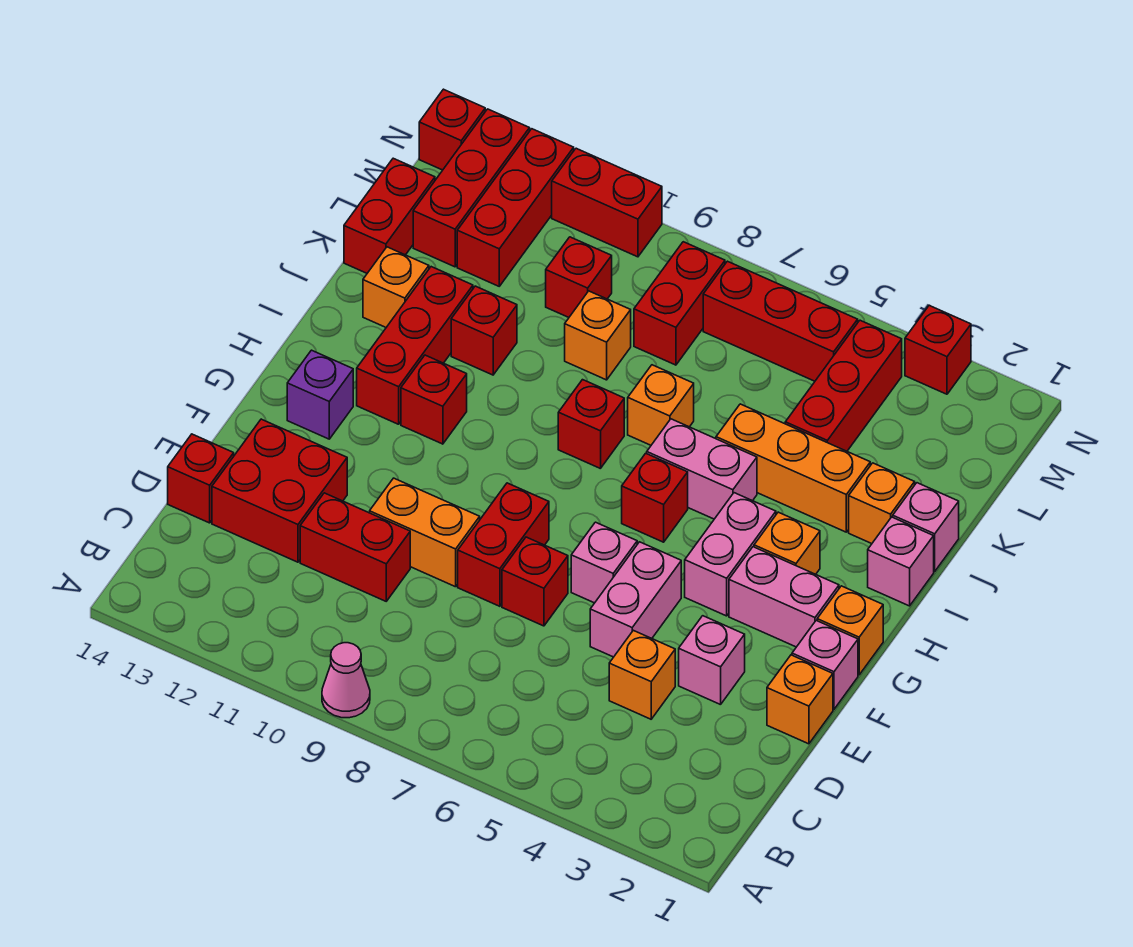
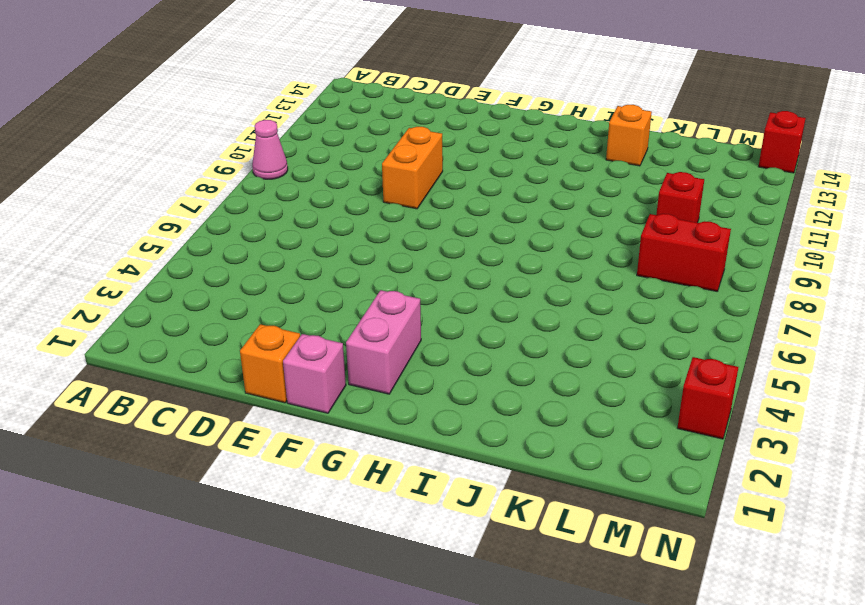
none -> orange brick D4 level 1
none -> red brick D10:D11 level 1
none -> red brick D12:E13 level 1
none -> red brick D14 level 1

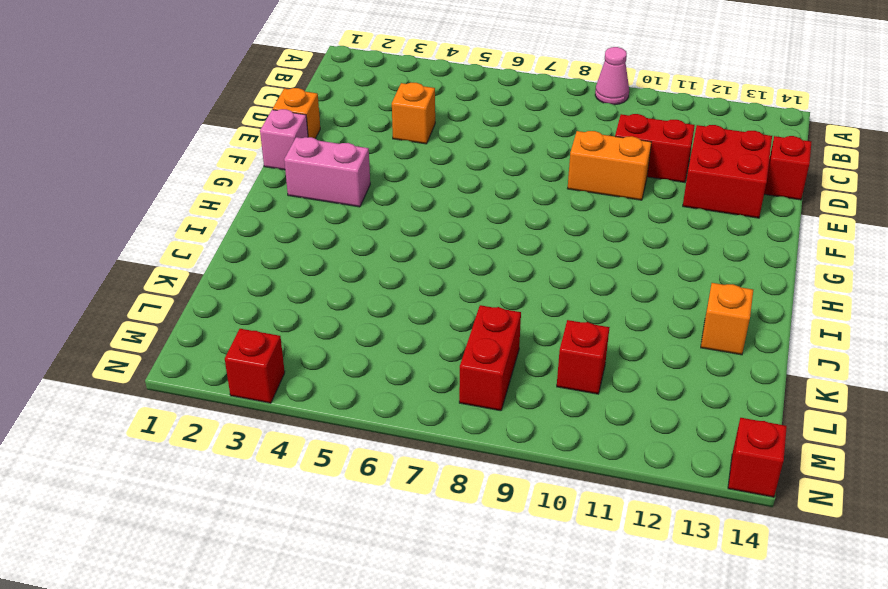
none -> pink brick E3 level 1
none -> pink brick E5:F5 level 1
none -> red brick E7 level 1
none -> red brick E8:F8 level 1

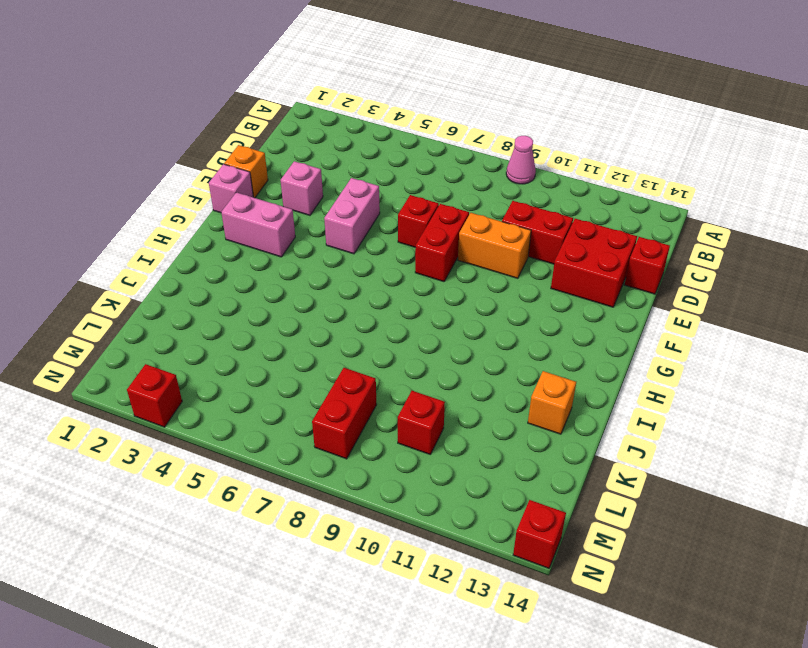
none -> orange brick D4 level 1
none -> pink brick F6 level 1
none -> orange brick G1 level 1
none -> pink brick G4:H4 level 1

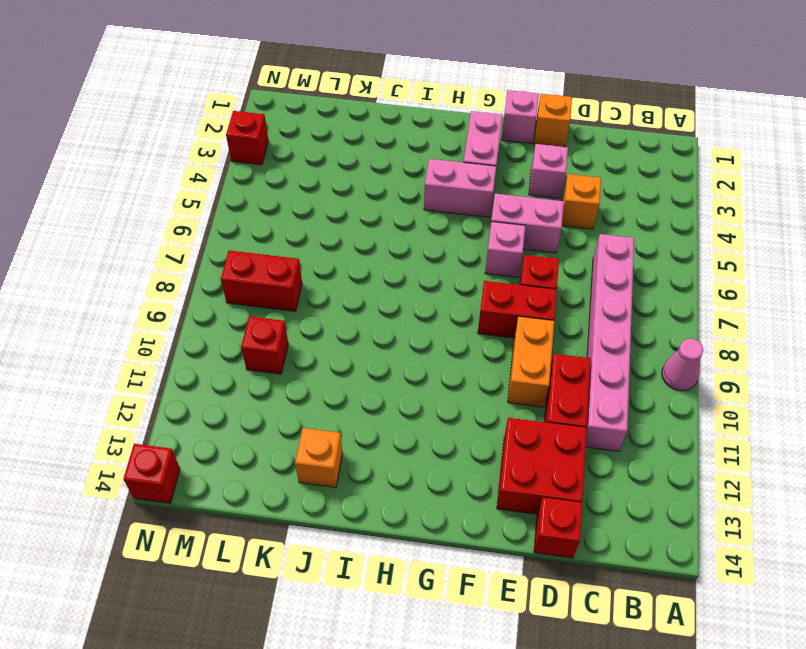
pink brick C6:C11 level 1 -> none
none -> orange brick G1 level 1
none -> purple brick G13 level 1
none -> orange brick H3 level 1
none -> red brick H6 level 1

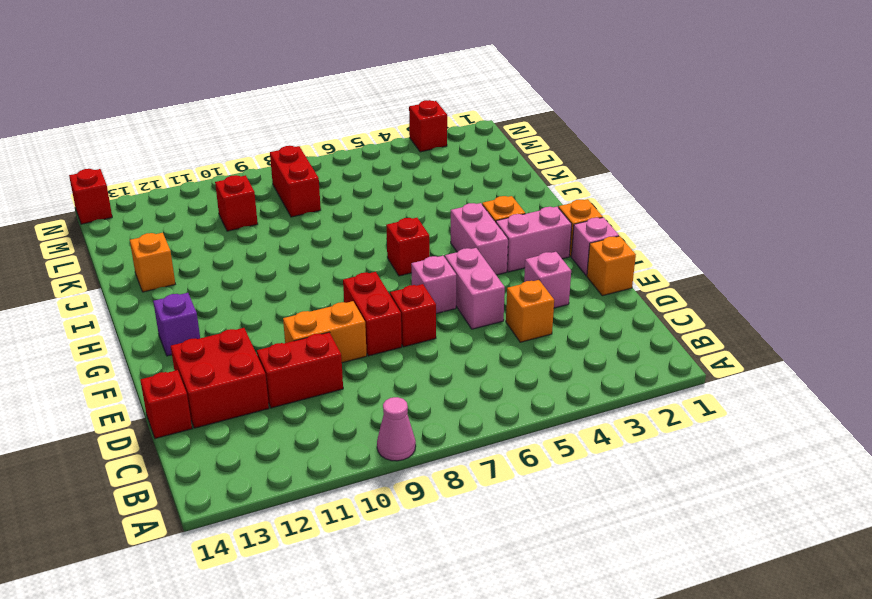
none -> red brick H11 level 1
none -> red brick H12:J12 level 1
none -> pink brick I1 level 1
none -> pink brick I5:I6 level 1

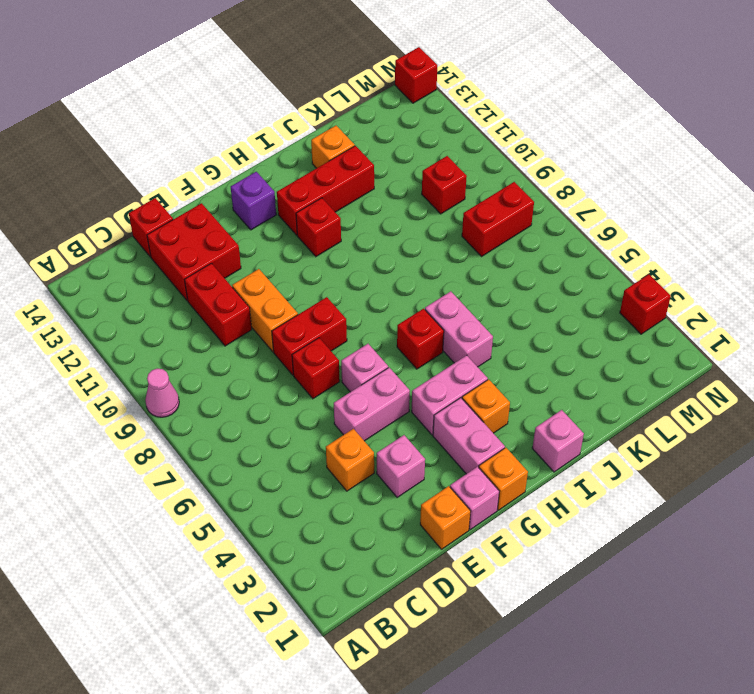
none -> red brick I8 level 1
none -> pink brick J1 level 1
none -> orange brick J2 level 1
none -> orange brick J3:J5 level 1

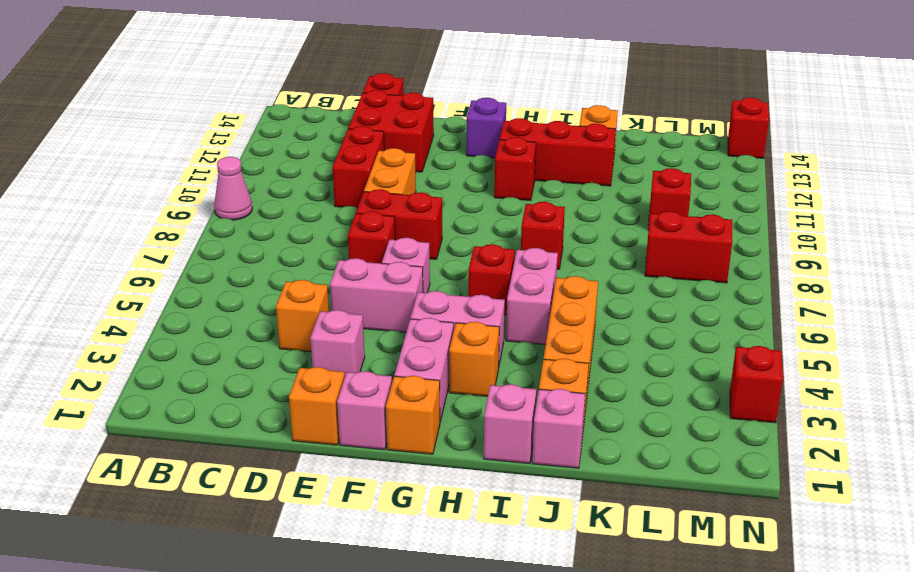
none -> orange brick J7 level 1
none -> red brick J11 level 1
none -> red brick K4:M4 level 1
none -> orange brick K9 level 1

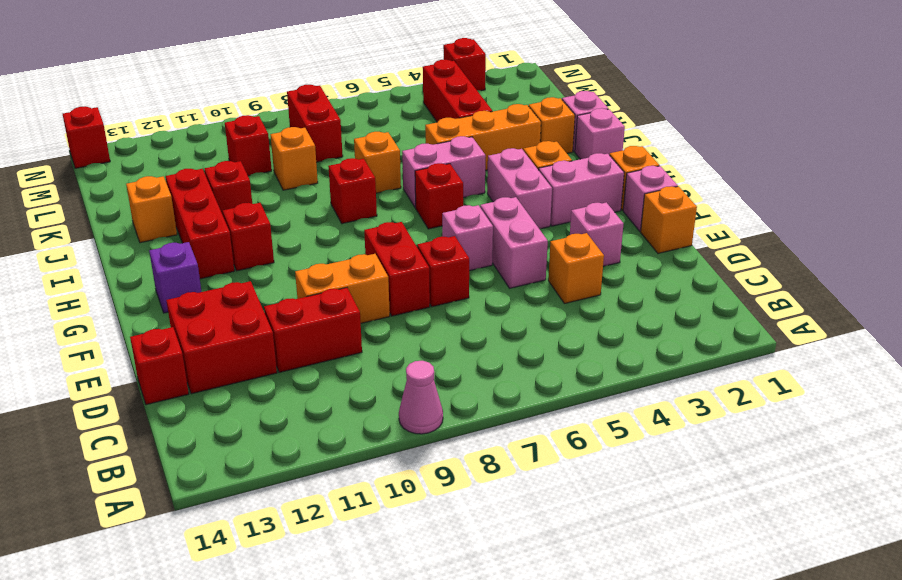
none -> red brick K14:L14 level 1
none -> red brick L12:N12 level 1
none -> red brick L13:N13 level 1
none -> red brick M5:M7 level 1

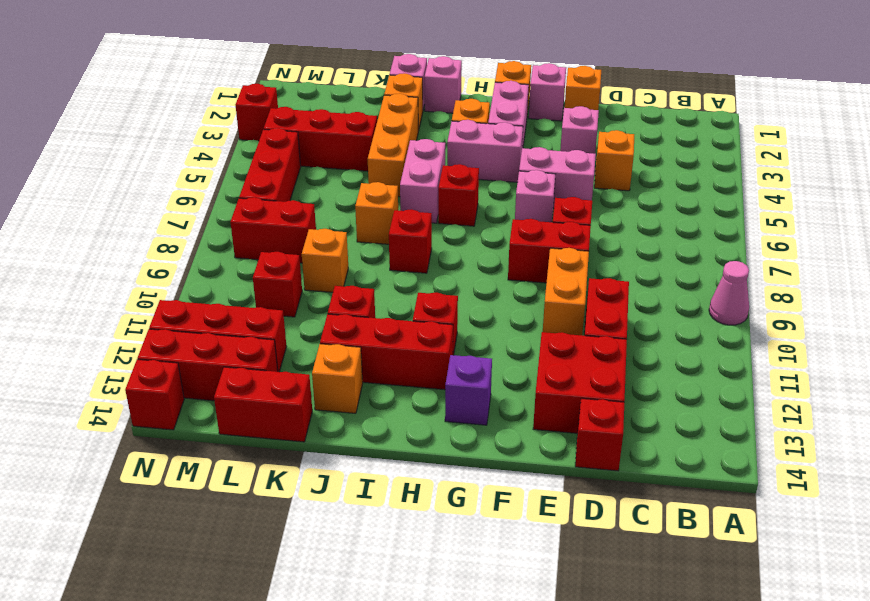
none -> red brick N10:N11 level 1

